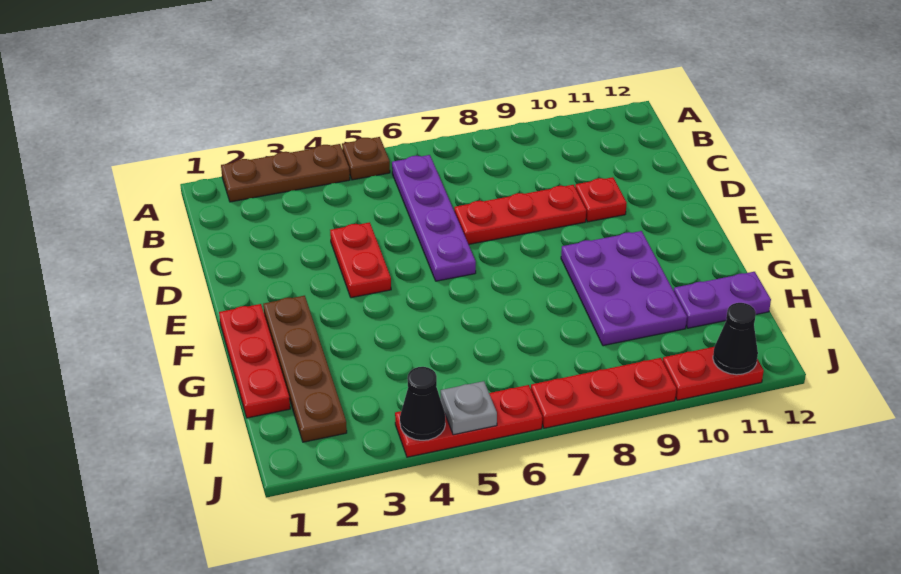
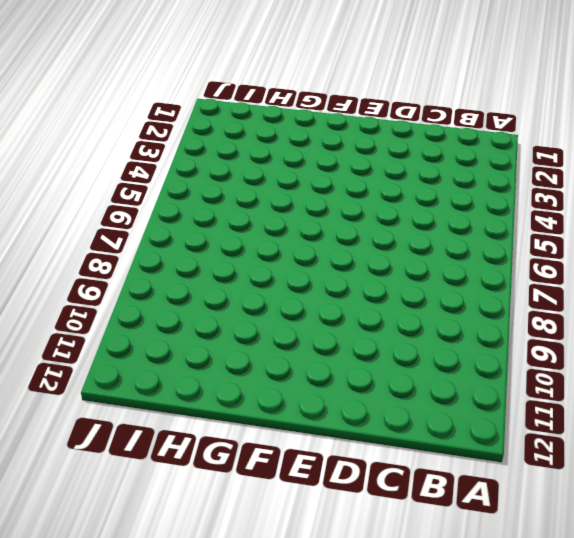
none -> brown plate A2:A4 level 1
none -> brown plate A5 level 1
none -> purple plate B6:E6 level 1

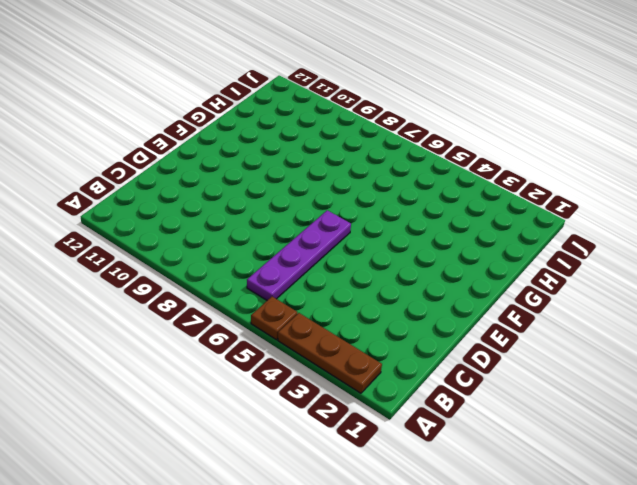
none -> red plate D4:E4 level 1
none -> red plate D7:D9 level 1
none -> red plate D10 level 1

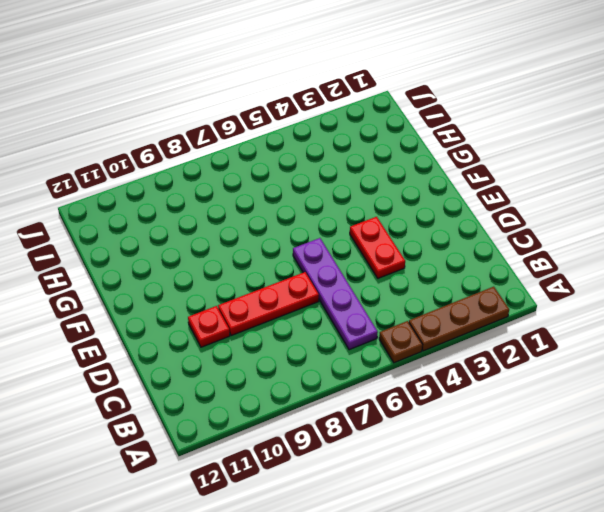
none -> red plate F1:H1 level 1
none -> brown plate F2:I2 level 1
none -> purple plate F9:H10 level 1

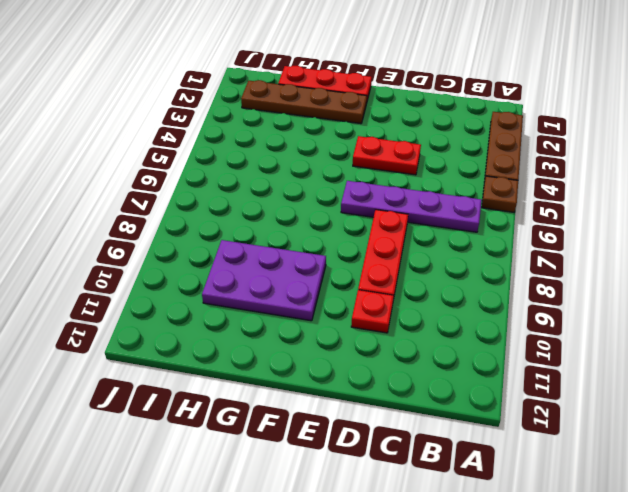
none -> purple plate H11:H12 level 1
none -> red plate J4:J6 level 1
none -> red plate J7:J9 level 1

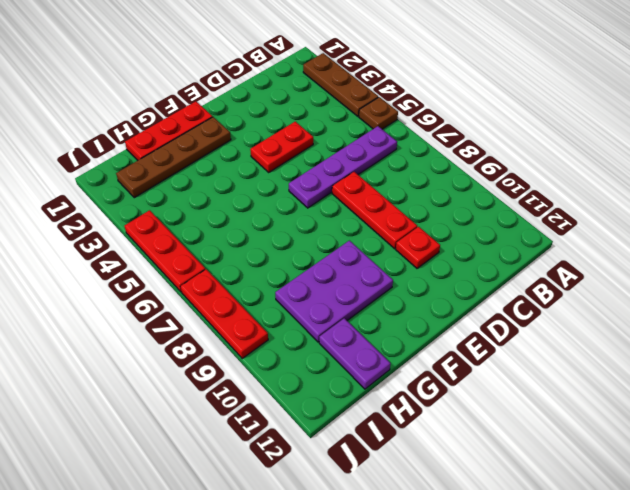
none -> red plate J10:J11 level 1
none -> black cone J4 level 2
none -> grey plate J5 level 2

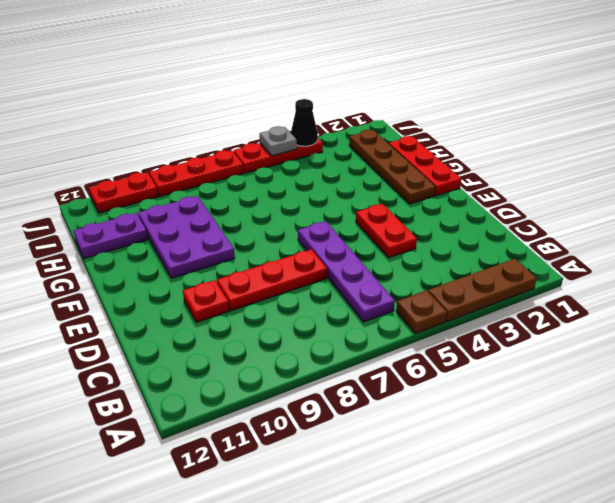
none -> black cone J11 level 2

